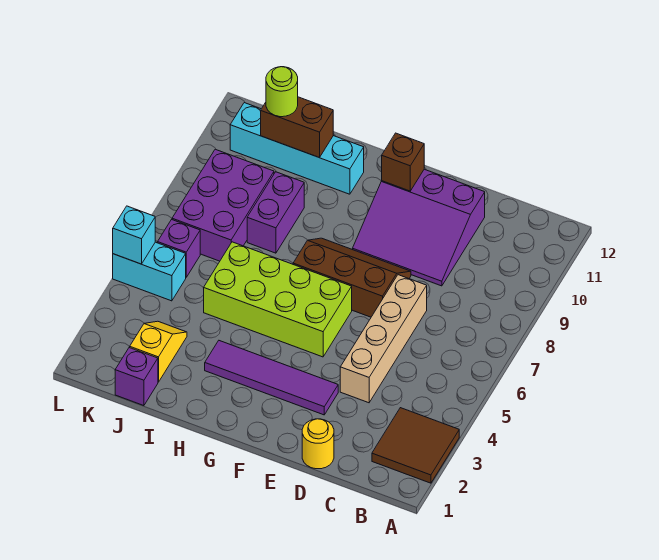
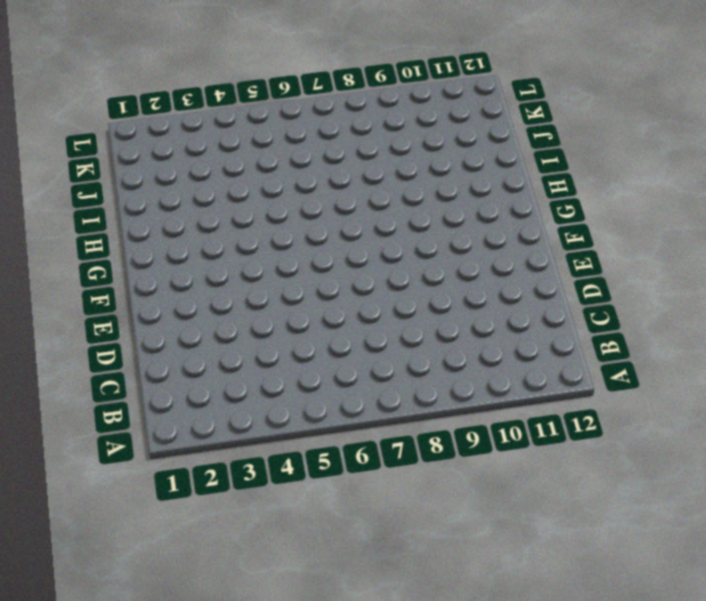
none -> brown tile A2:B3 level 1
none -> yellow round brick D1 level 1
none -> tan brick D4:D7 level 1

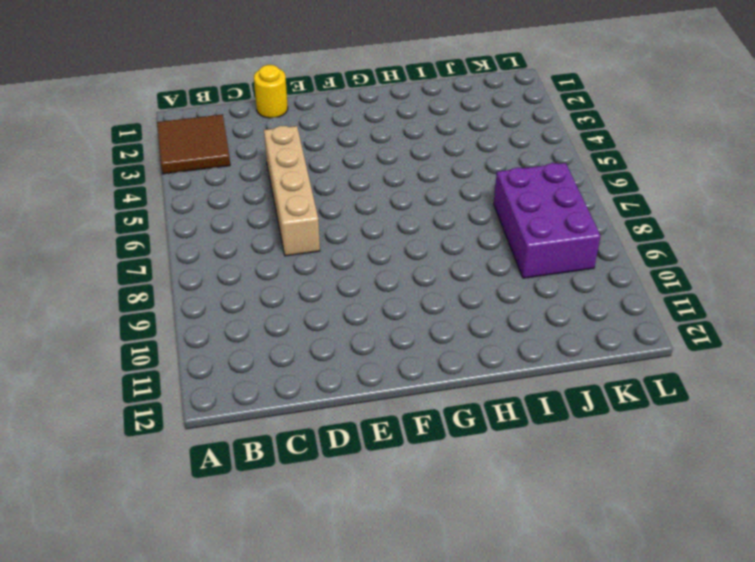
none -> purple slope D9:F11 level 1 top 11
none -> purple tile E3:H3 level 1
none -> brown slope E7:G8 level 1 top 7

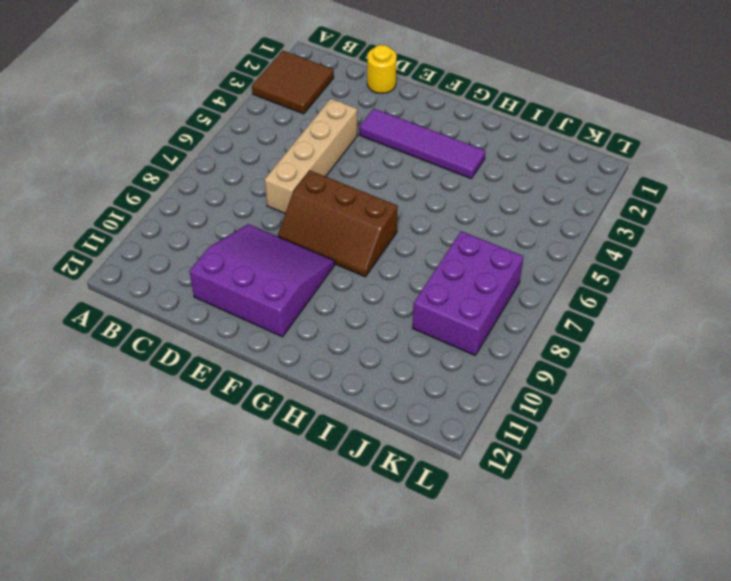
none -> lime brick F5:I6 level 1
none -> cyan brick H11:K11 level 1
none -> purple brick I8:I9 level 1

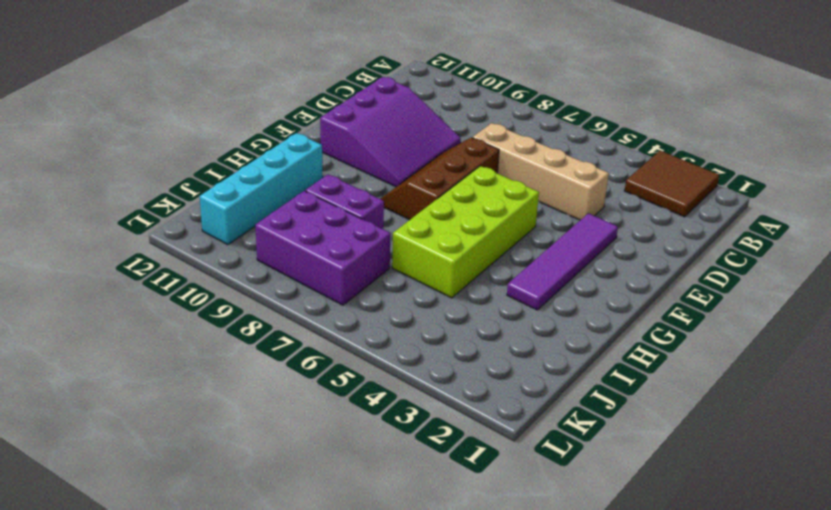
none -> yellow round brick D1 level 1
none -> purple brick J1 level 1
none -> yellow slope J2:J3 level 1 top 2

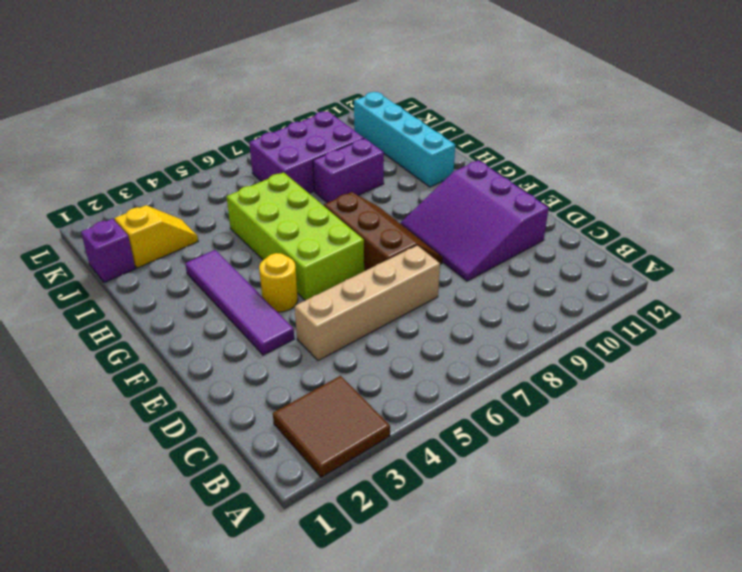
yellow round brick F4 level 1 -> yellow round brick D1 level 1
none -> cyan brick K5:L5 level 1
none -> purple brick K6 level 1
none -> brown brick F11 level 2

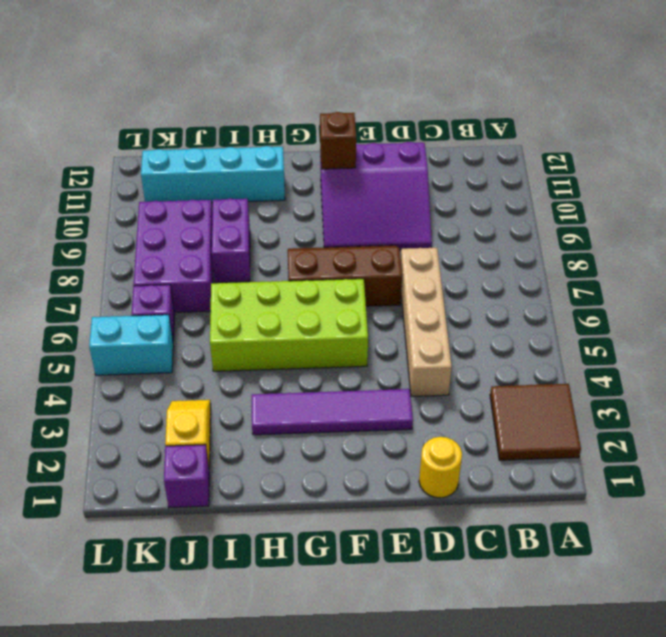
none -> brown brick I11:J11 level 2
none -> cyan brick L5 level 2
none -> lime round brick J11 level 3

